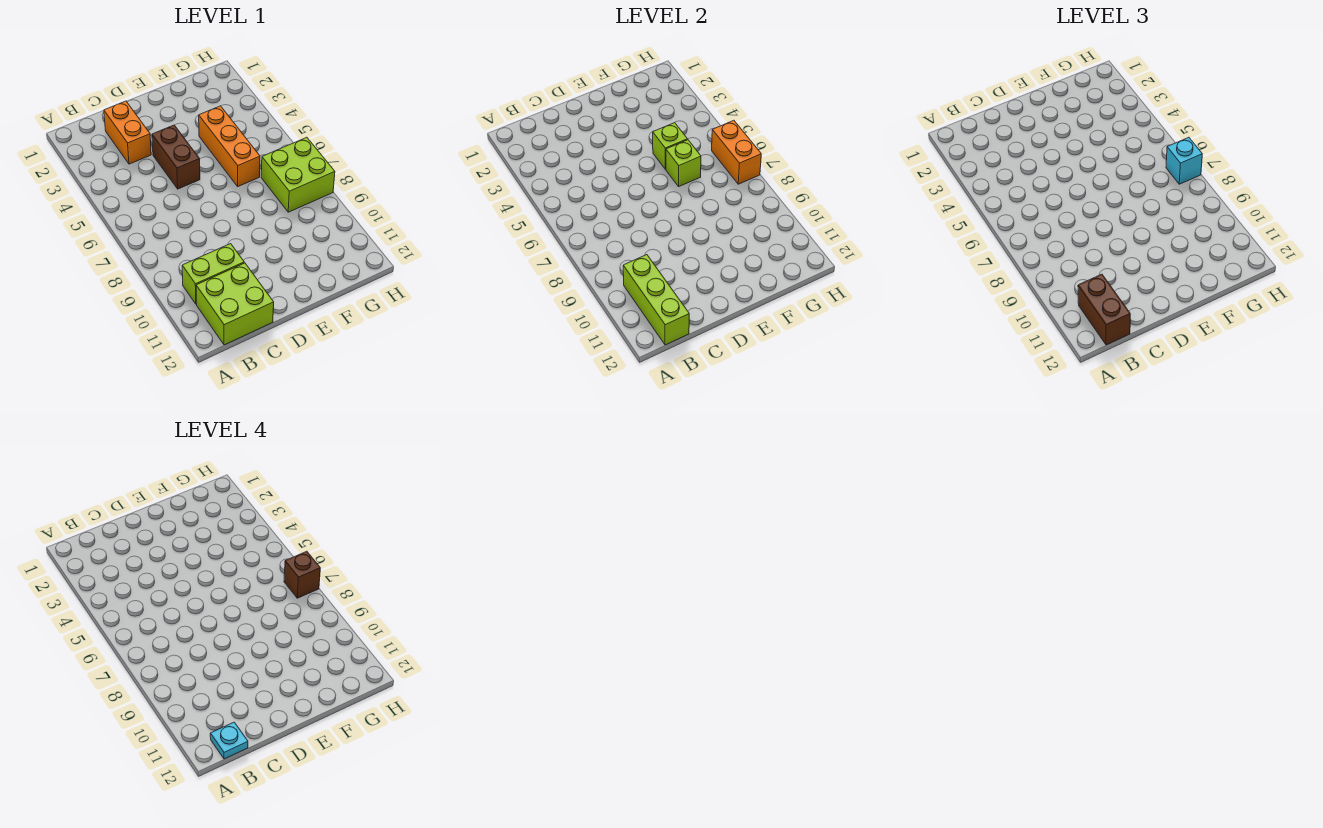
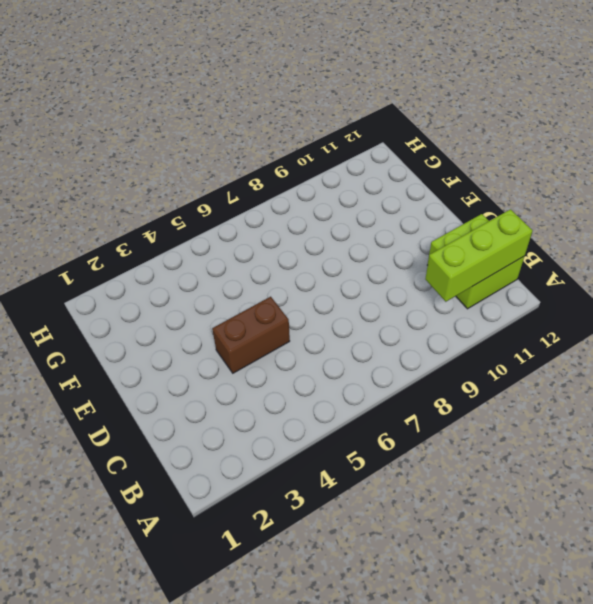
none -> lime brick B10:C10 level 1
none -> orange brick C2:C3 level 1
none -> orange brick F4:F6 level 1

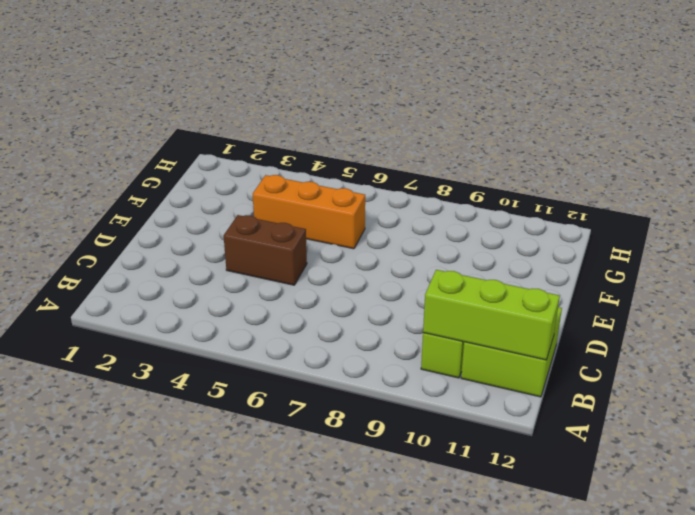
none -> orange brick C2:C3 level 1
none -> lime brick G7:H8 level 1
none -> lime brick F5 level 2

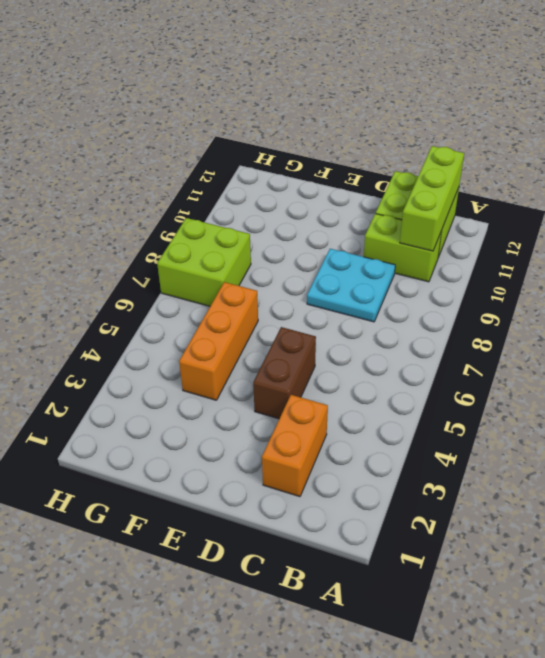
cyan plate C8:D9 level 1 -> none
none -> lime brick F5 level 2
none -> lime brick F6 level 2
none -> orange brick H6:H7 level 2

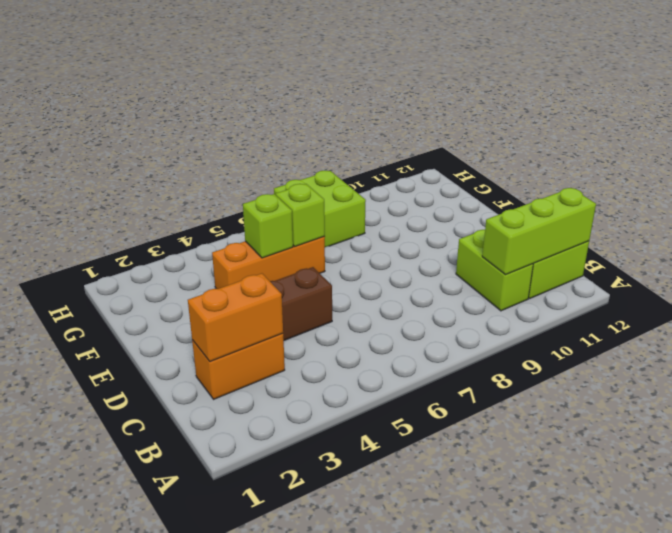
orange brick C2:C3 level 2 -> orange brick H6:H7 level 2
none -> brown brick B11:B12 level 3
none -> cyan brick H7 level 3
none -> cyan plate B12 level 4

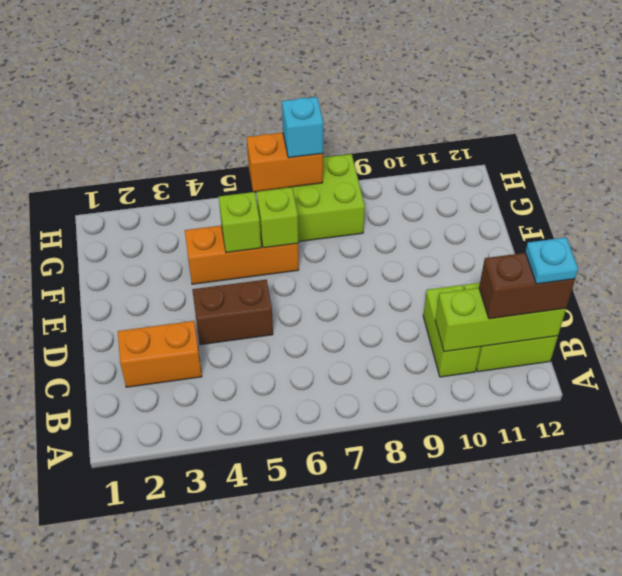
none -> brown brick H7 level 4

